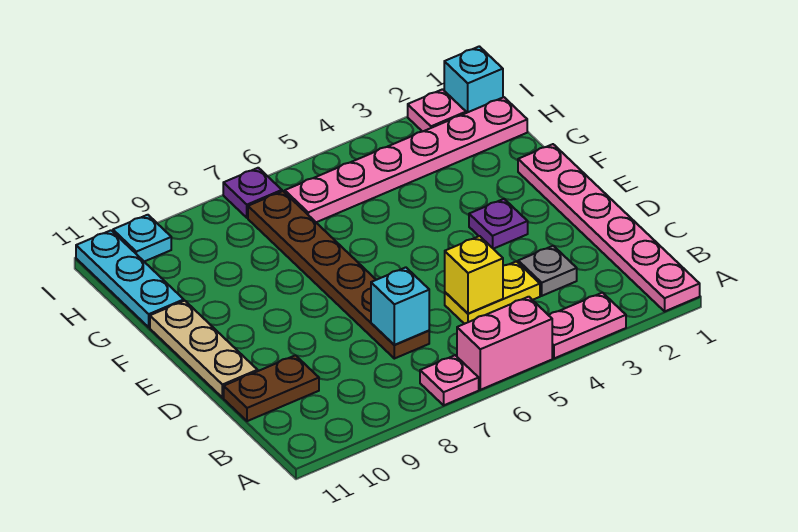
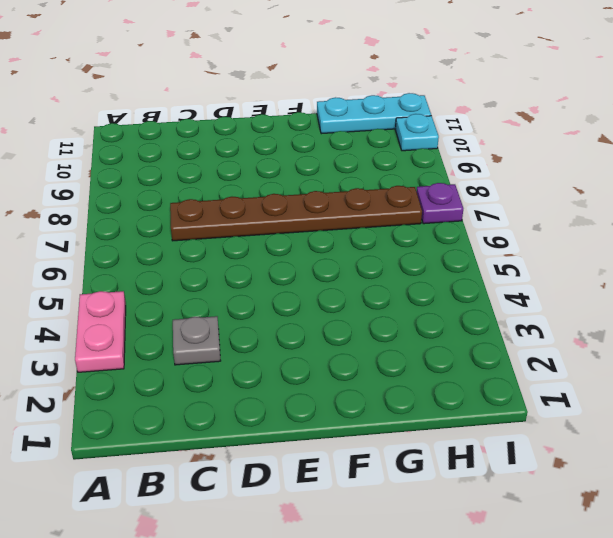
none -> pink plate A1:F1 level 1
none -> pink brick A5:A6 level 1
none -> pink plate A7 level 1

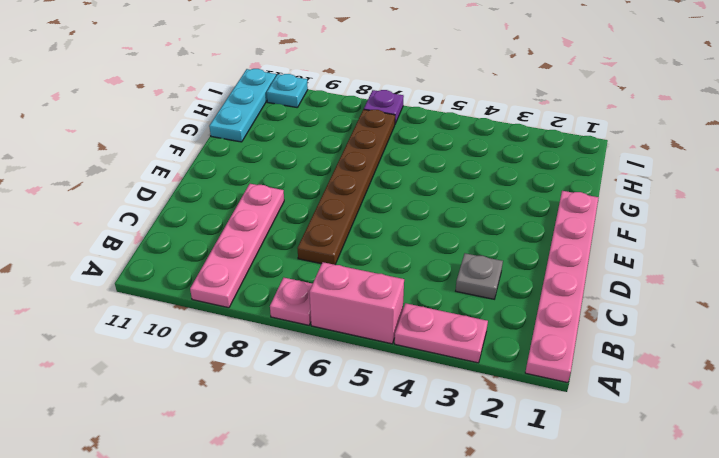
pink plate A9:D9 level 1 -> none
none -> yellow plate C4:C5 level 1
none -> brown plate C10:C11 level 1
none -> tan plate D11:F11 level 1

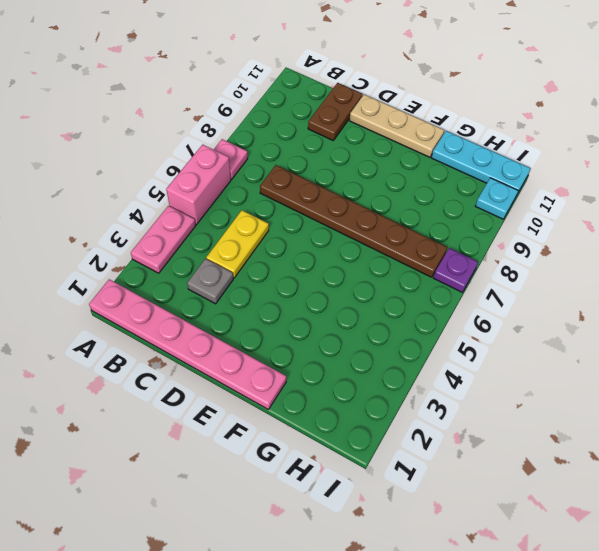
none -> purple plate E3 level 1
none -> pink plate H1:H6 level 1
none -> cyan brick I1 level 1

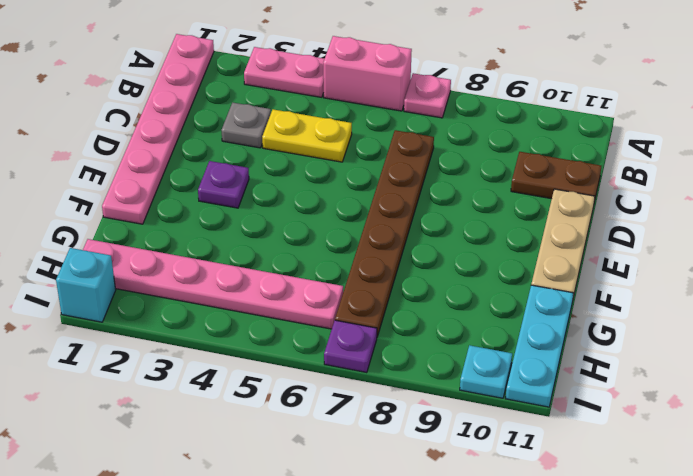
none -> pink plate I2 level 1
none -> yellow brick C5 level 2
none -> cyan brick C7 level 2

